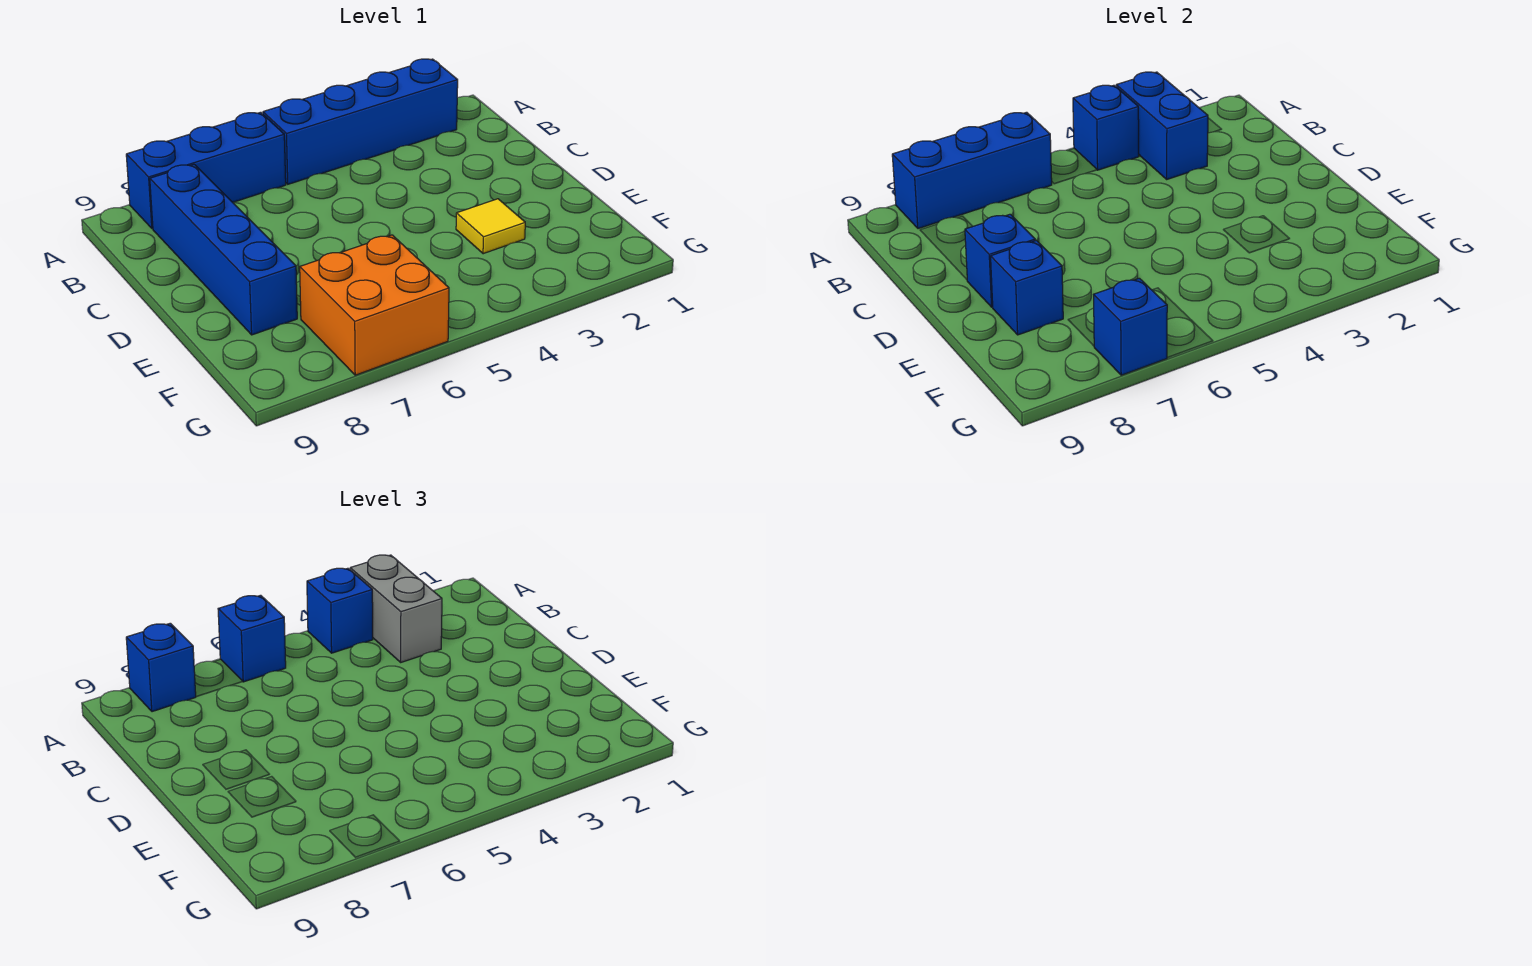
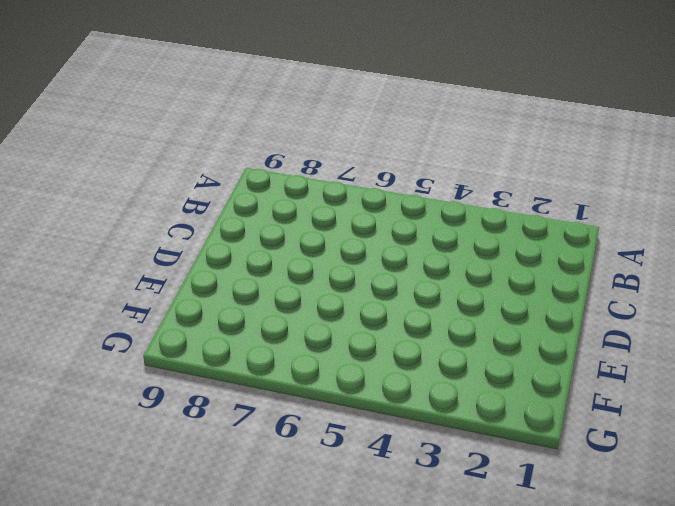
none -> blue brick A2:A5 level 1
none -> blue brick A6:A8 level 1
none -> blue brick B8:E8 level 1

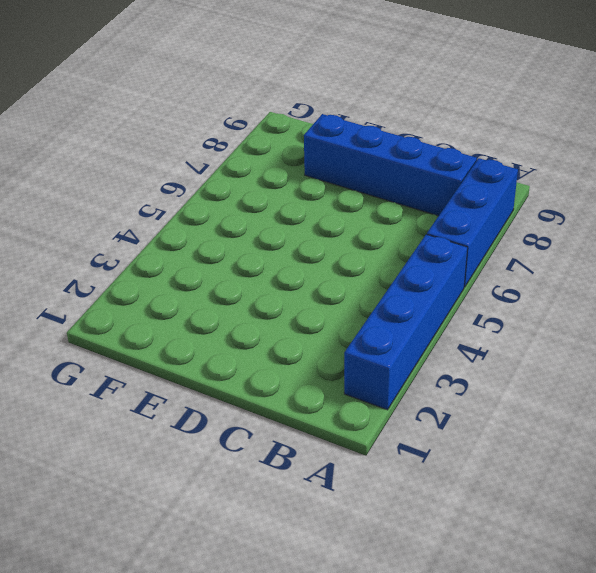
none -> yellow tile E3 level 1
none -> orange brick F6:G7 level 1
none -> blue brick A3:B3 level 2

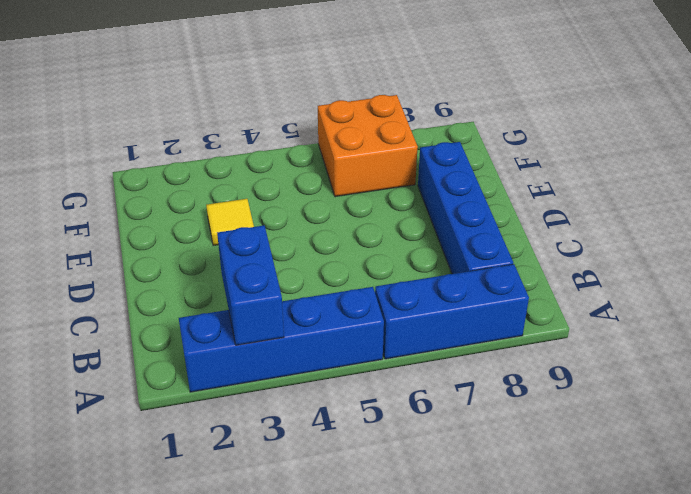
none -> blue brick A4 level 2
none -> blue brick A6:A8 level 2
none -> blue brick D8 level 2

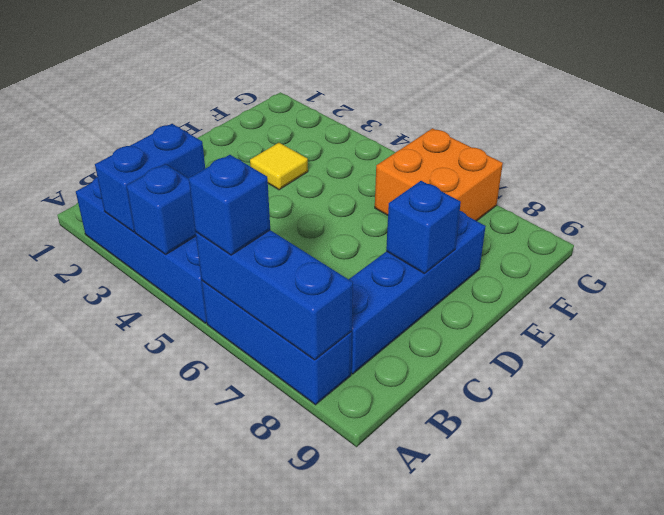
none -> blue brick E8 level 2
none -> blue brick G7 level 2
none -> grey brick A3:B3 level 3

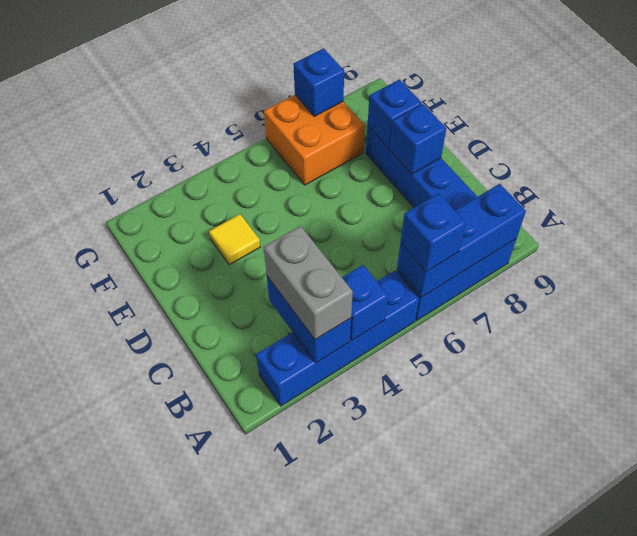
none -> blue brick A4 level 3
none -> blue brick A8 level 3

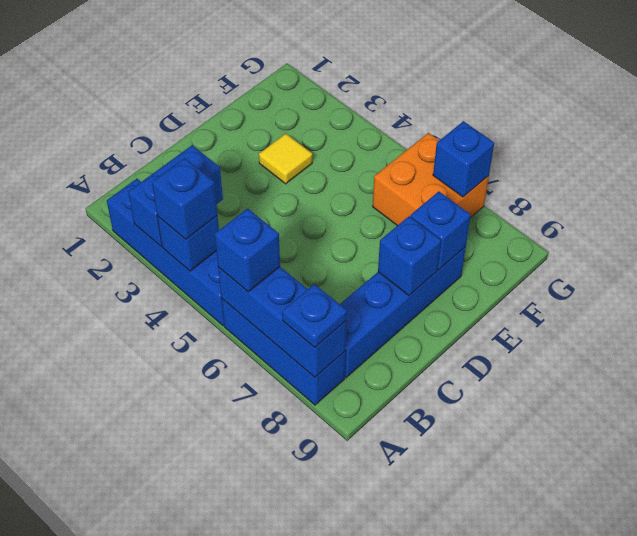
blue plate A8 level 3 -> blue brick A8 level 3
none -> grey brick A3:B3 level 3

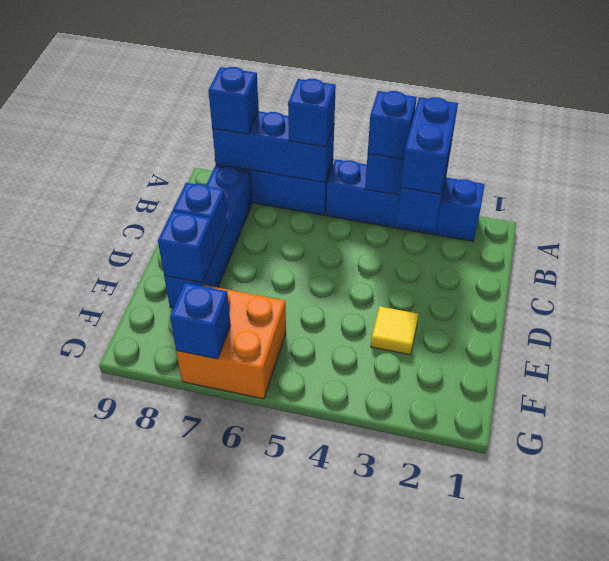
blue brick A3:B3 level 3 -> grey brick A3:B3 level 3

